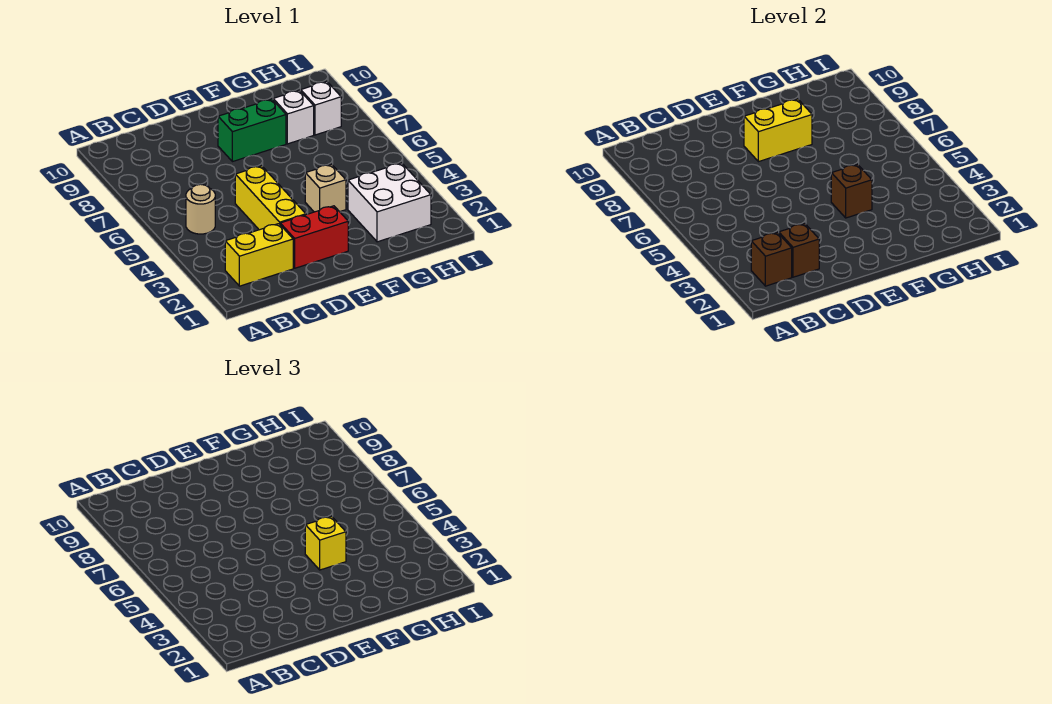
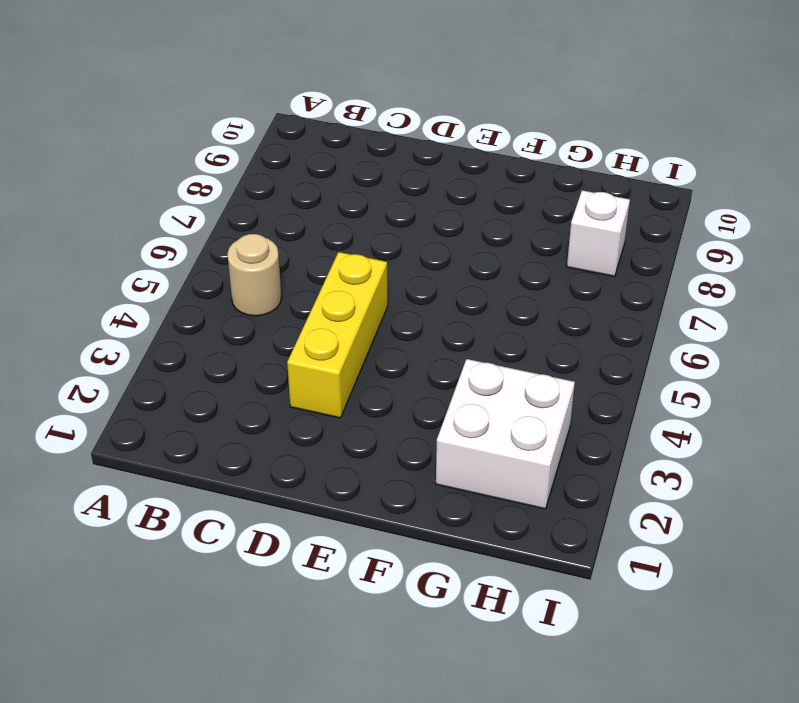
none -> yellow brick B2:C2 level 1
none -> red brick D2:E2 level 1
none -> green brick E8:F8 level 1

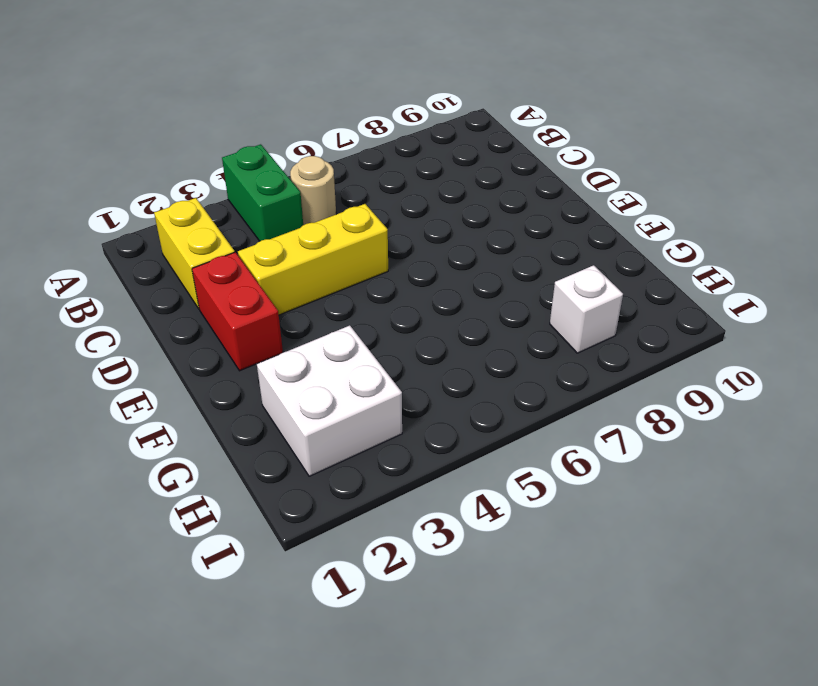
green brick A4:B4 level 1 -> green brick E8:F8 level 1
none -> tan brick F4 level 1
none -> white brick G8 level 1
none -> brown brick B2 level 2

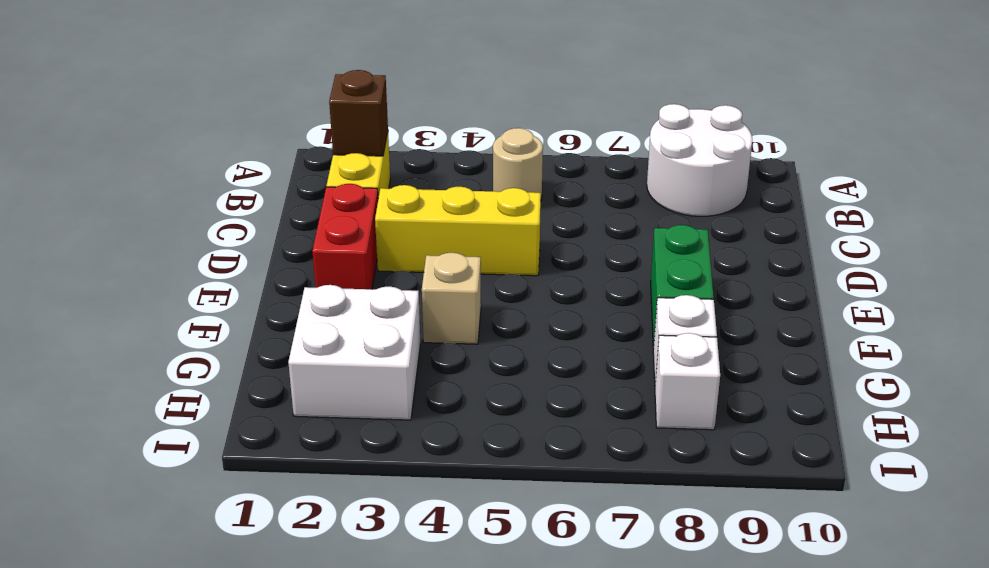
white round brick A8:B9 level 1 -> none
none -> brown brick C2 level 2
none -> yellow brick E8:F8 level 2
none -> brown brick F4 level 2

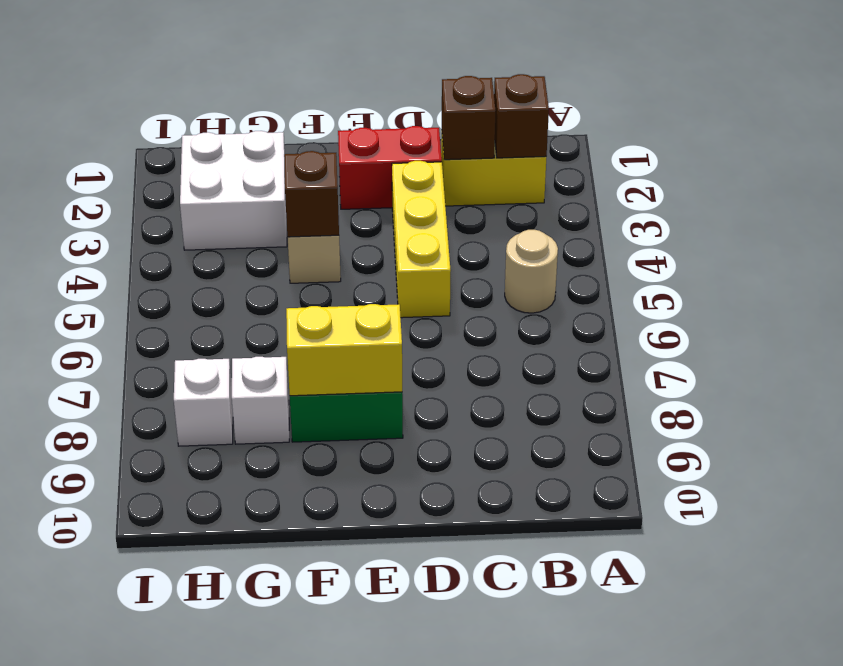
none -> yellow brick F4 level 3

